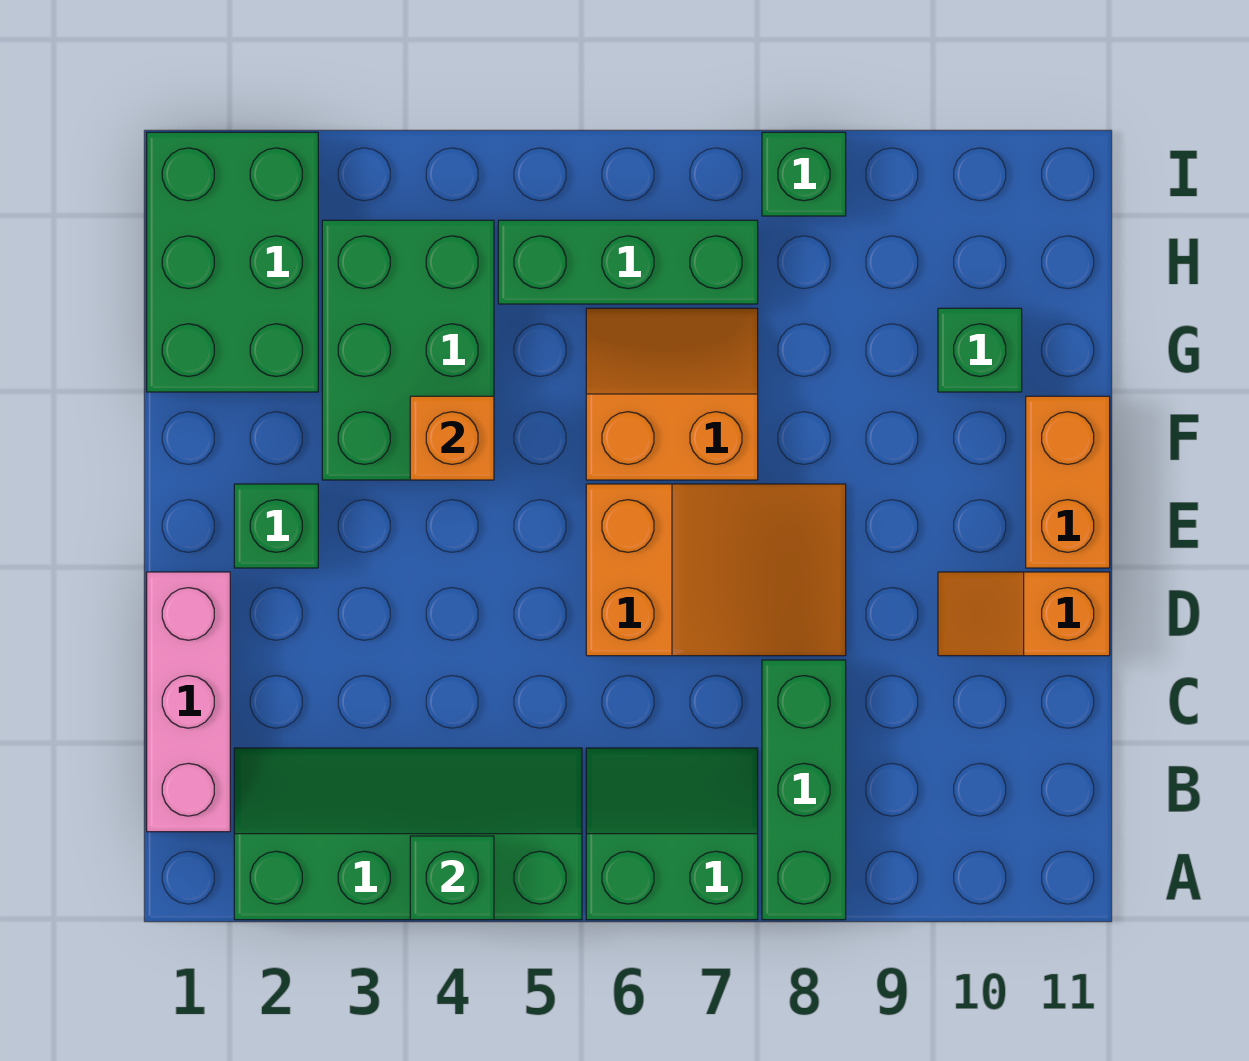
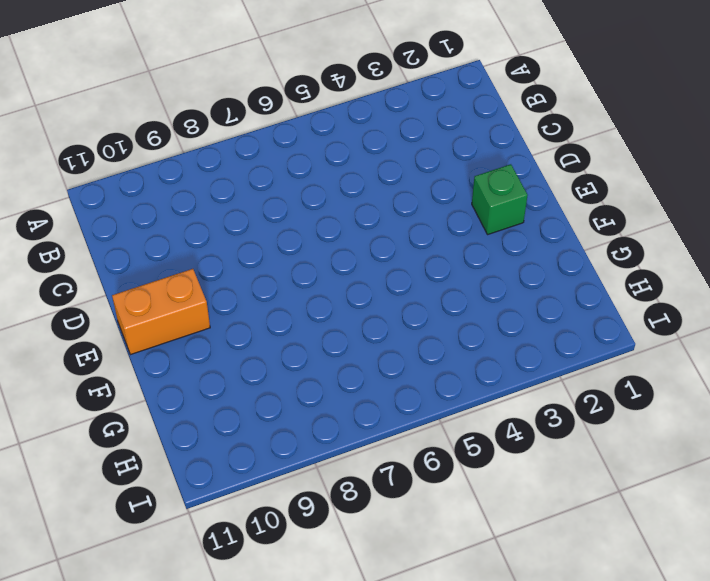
orange brick E10:E11 level 1 -> orange brick E11:F11 level 1
none -> green slope A2:B5 level 1 top A
none -> green slope A6:B7 level 1 top A
none -> green brick A8:C8 level 1

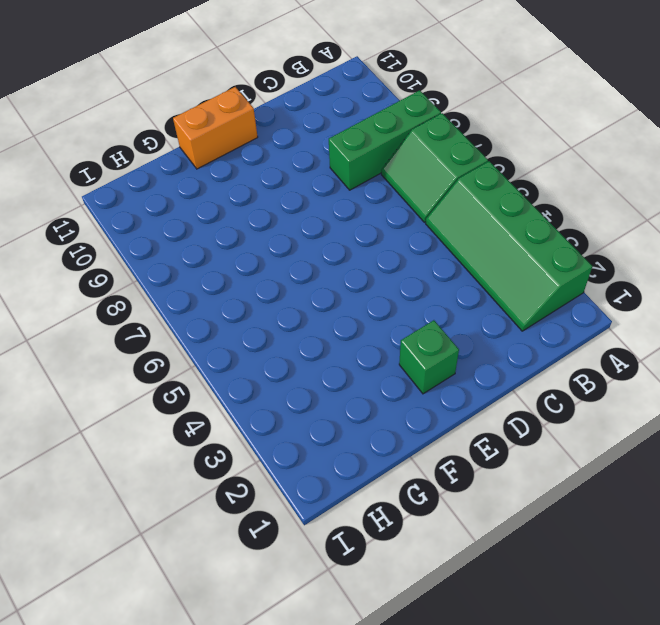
none -> pink brick B1:D1 level 1
none -> orange slope D6:E8 level 1 top 6
none -> orange slope D10:D11 level 1 top 11

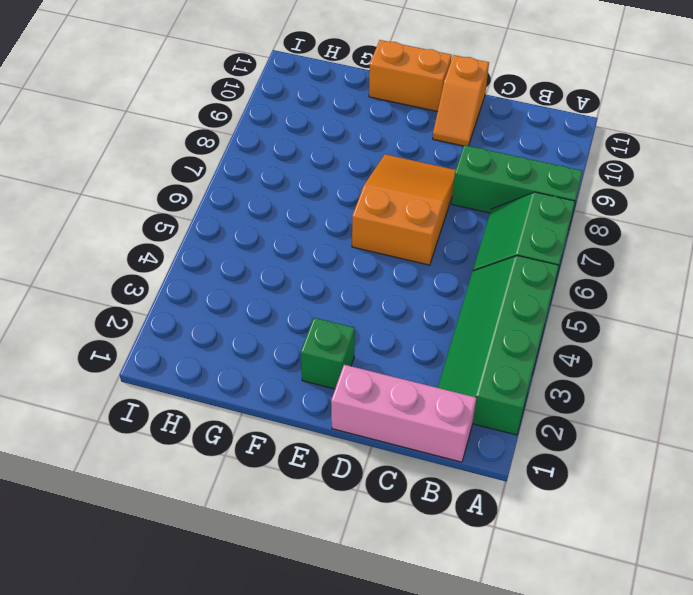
none -> green brick F3:H4 level 1
none -> orange slope F6:G7 level 1 top F
none -> green brick G1:I2 level 1

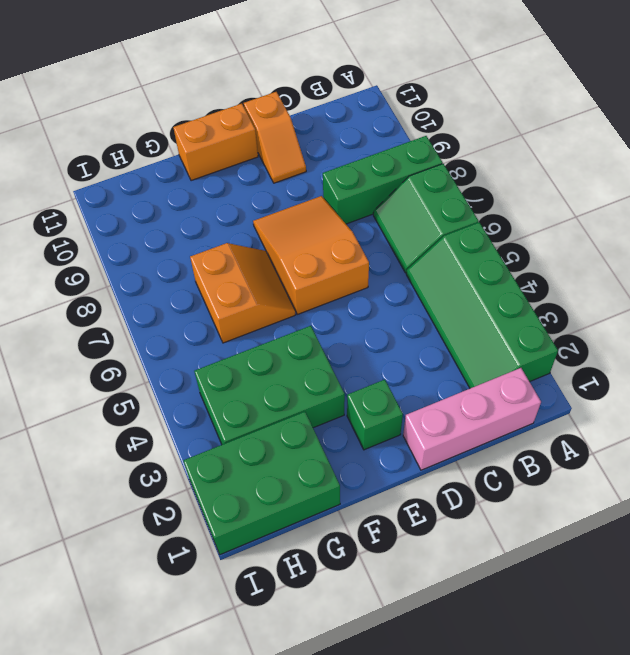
orange slope F6:G7 level 1 top G -> orange slope F6:G7 level 1 top F
none -> green brick G10 level 1
none -> green brick H5:H7 level 1
none -> green brick I8 level 1

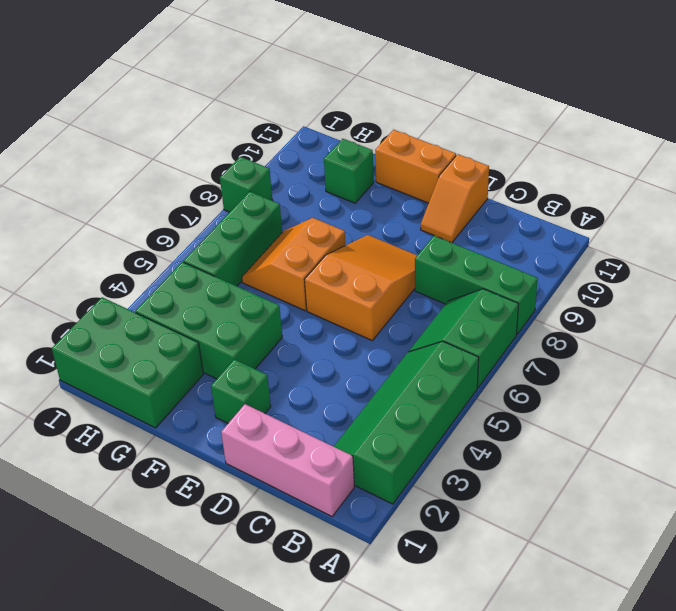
none -> green brick A4 level 2
none -> orange brick F4 level 2

